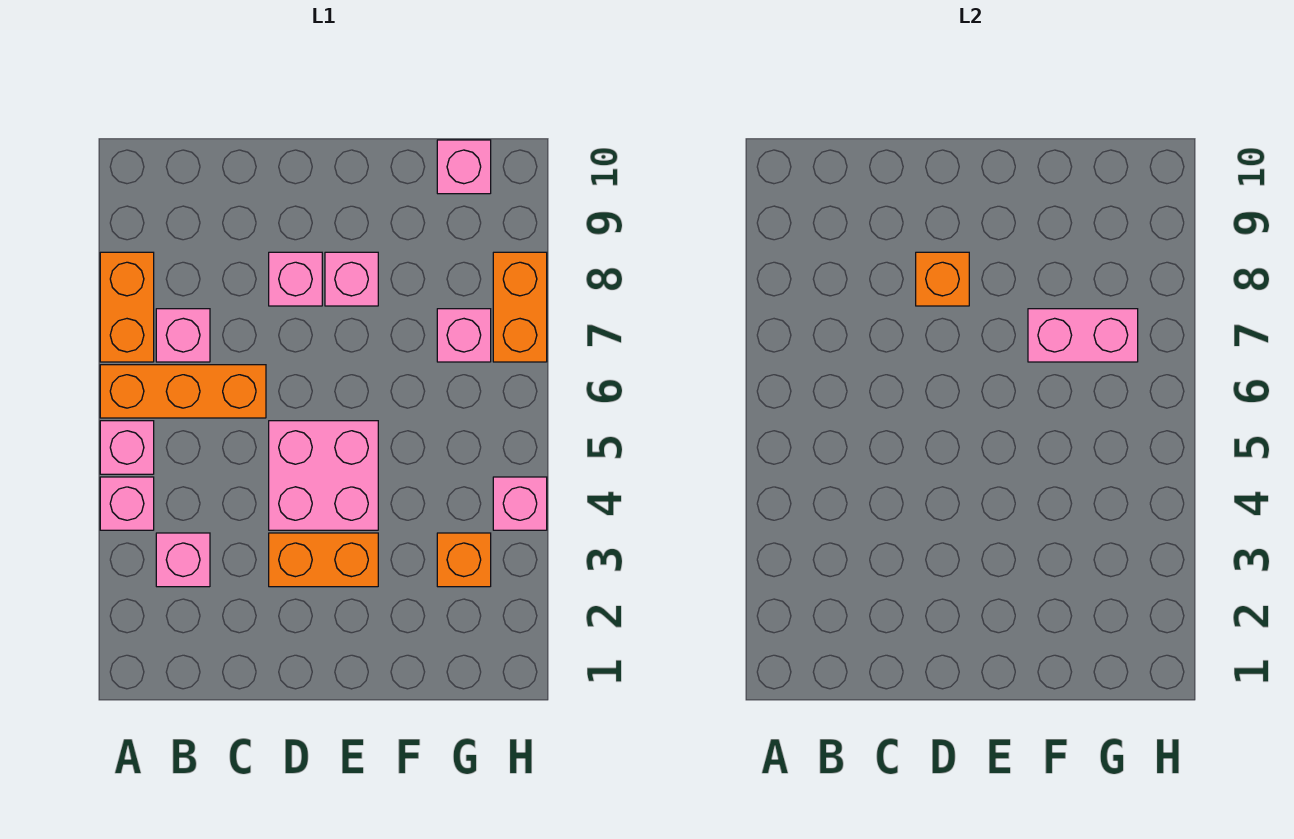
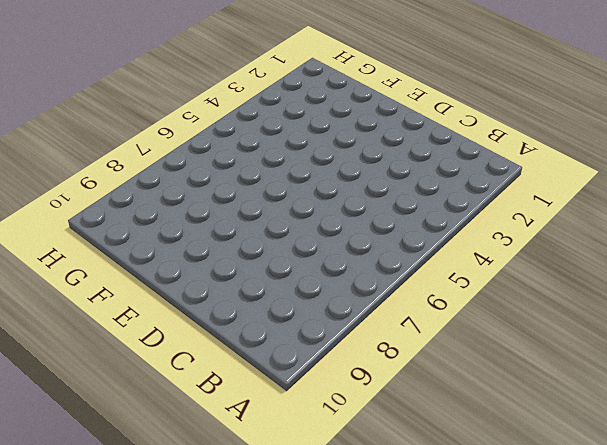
none -> pink brick A4 level 1
none -> pink brick A5 level 1
none -> orange brick A6:C6 level 1

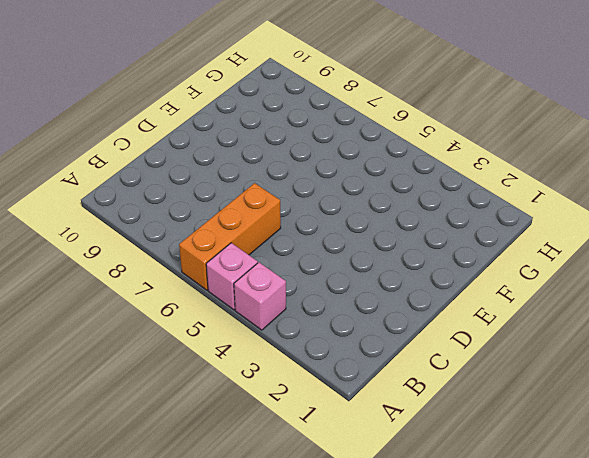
none -> orange brick A7:A8 level 1
none -> pink brick B3 level 1
none -> pink brick B7 level 1

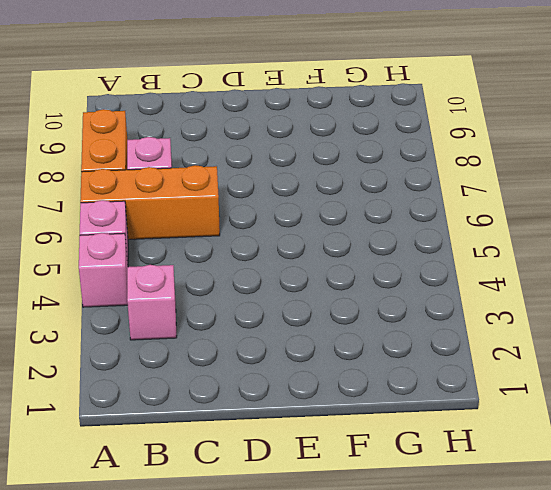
none -> orange brick D3:E3 level 1
none -> pink brick D4:E5 level 1
none -> pink brick D8 level 1

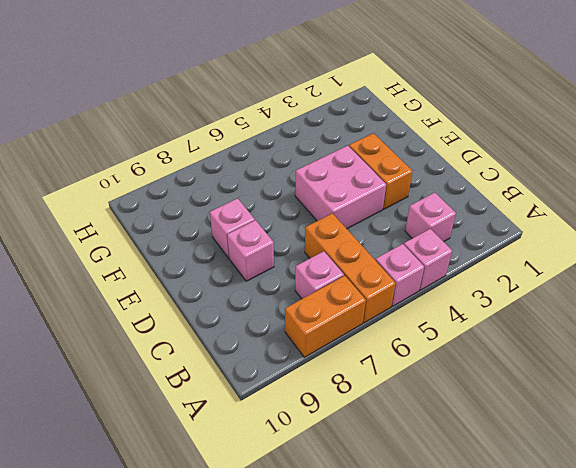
none -> orange brick G3 level 1
none -> pink brick G7 level 1
none -> pink brick G10 level 1

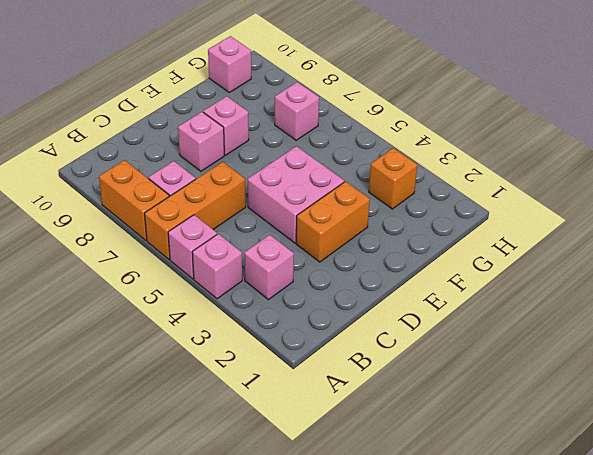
none -> pink brick H4 level 1
none -> orange brick H7:H8 level 1
none -> orange brick D8 level 2

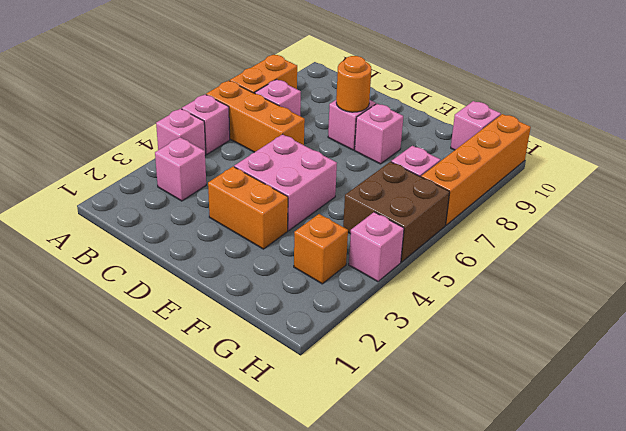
orange round brick D8 level 2 -> orange brick D8 level 2
brown brick G5:H6 level 1 -> none
orange brick H7:H10 level 1 -> orange brick H7:H8 level 1
none -> pink brick F7:G7 level 2

